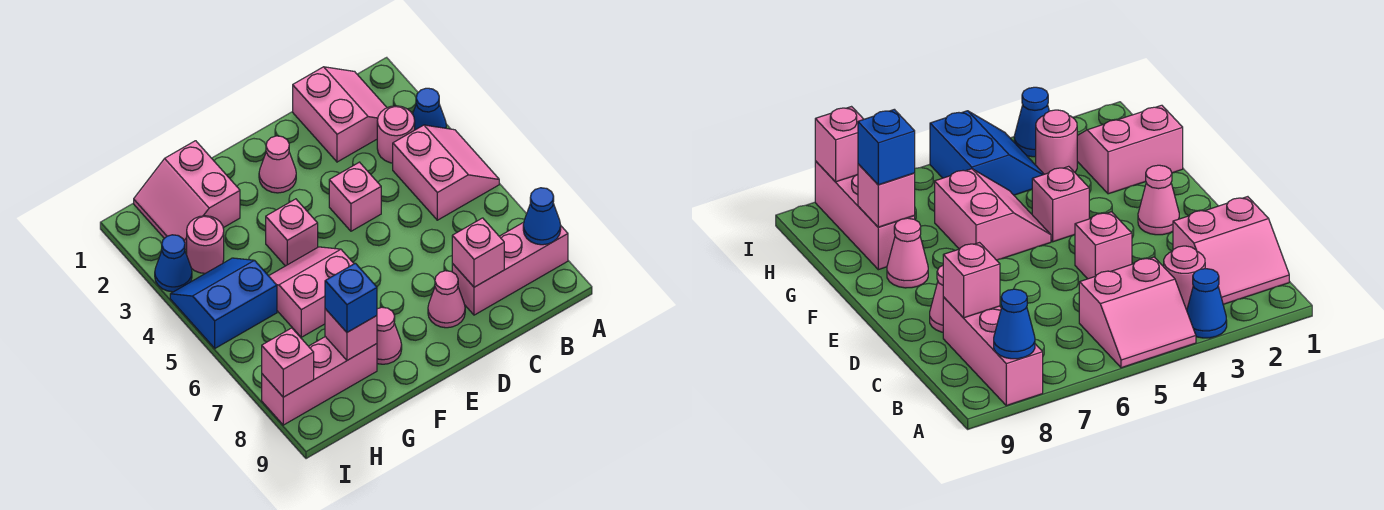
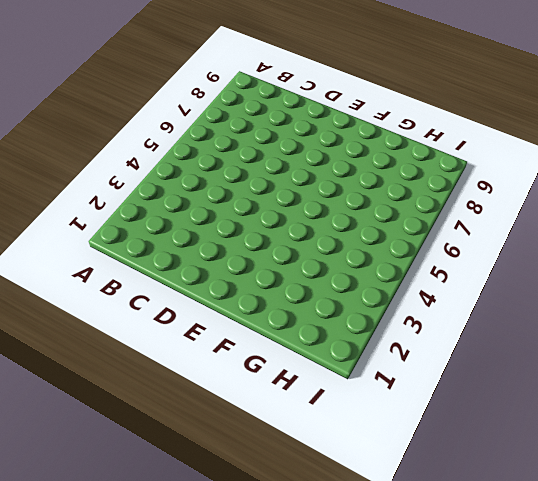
none -> blue cone A3 level 1
none -> pink slope A4:B5 level 1 top B
none -> pink brick A8:C8 level 1

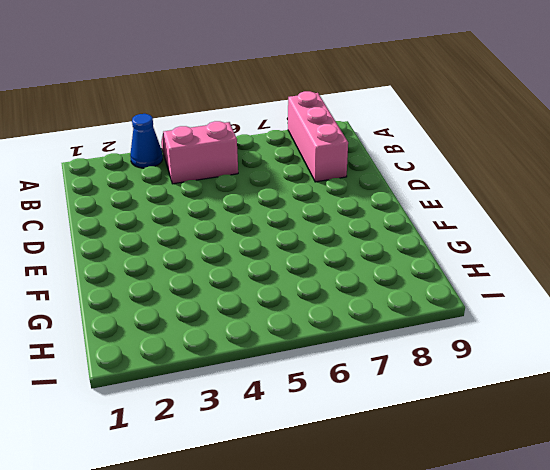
none -> pink slope B1:C2 level 1 top C
none -> pink round brick B3 level 1
none -> pink brick D4 level 1

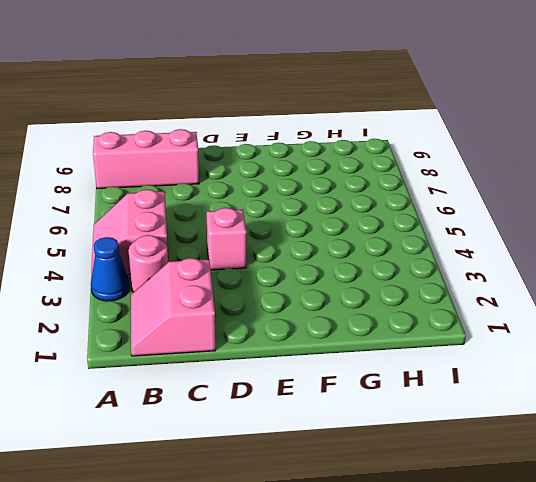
none -> pink cone D8 level 1
none -> pink cone E2 level 1
none -> pink brick F4 level 1

